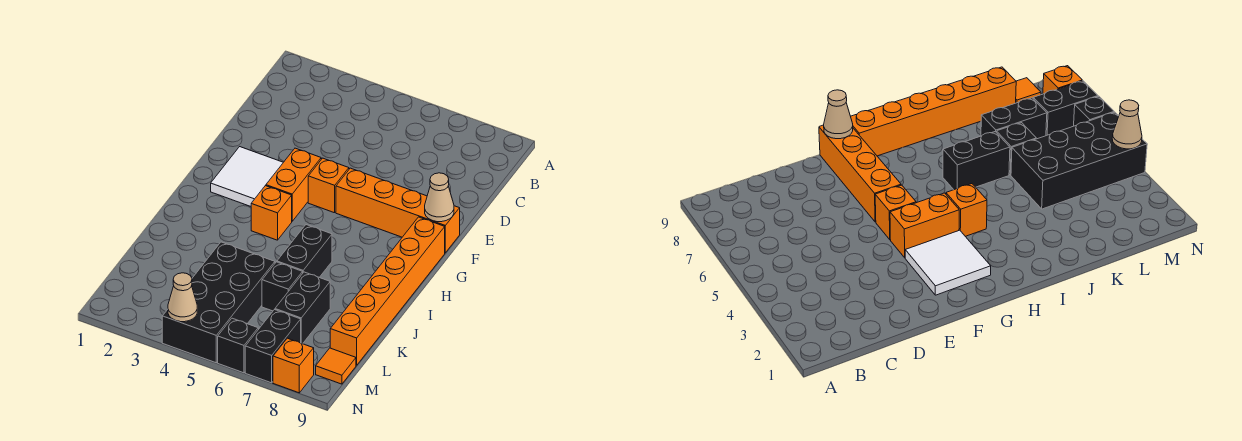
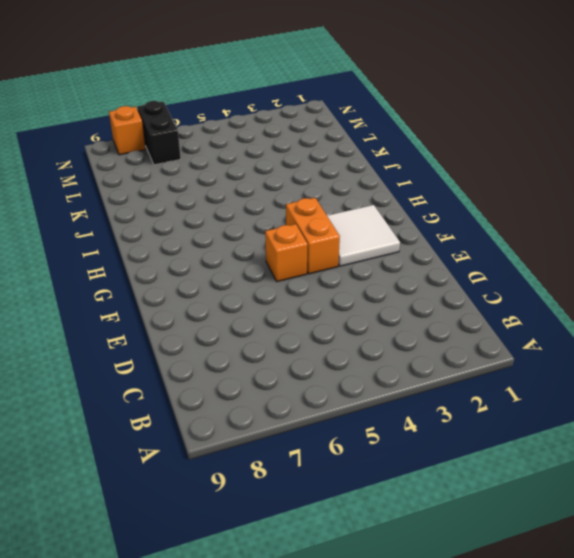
none -> orange brick F6:F9 level 1
none -> orange brick G9:L9 level 1
none -> orange brick H4 level 1

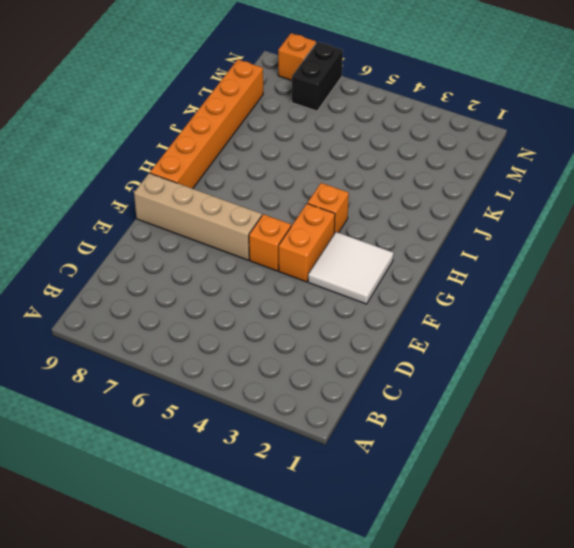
tan brick F6:F9 level 1 -> orange brick F6:F9 level 1
none -> black brick I6:J6 level 1
none -> black brick K4:N5 level 1
none -> black brick K6 level 1

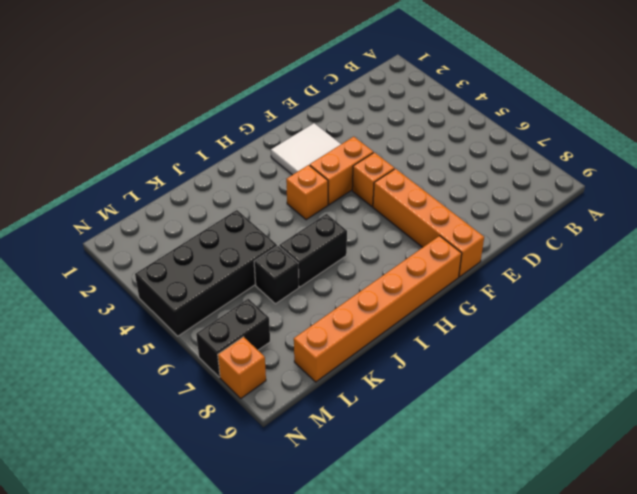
none -> black brick K7:L7 level 1
none -> orange tile M9 level 1
none -> black brick N6 level 1

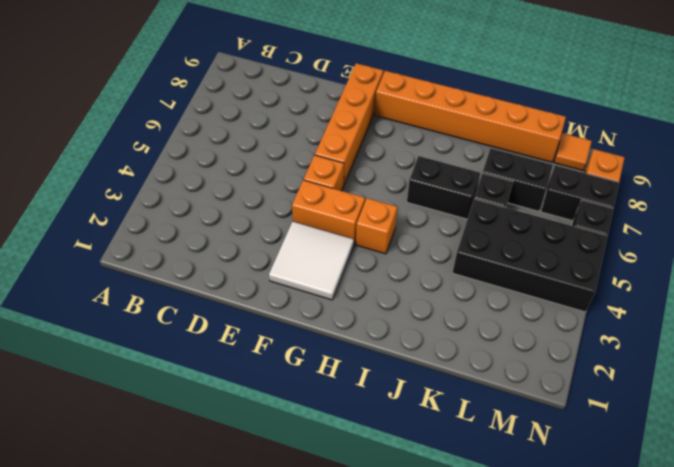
none -> tan cone F9 level 2
none -> tan cone N4 level 2

